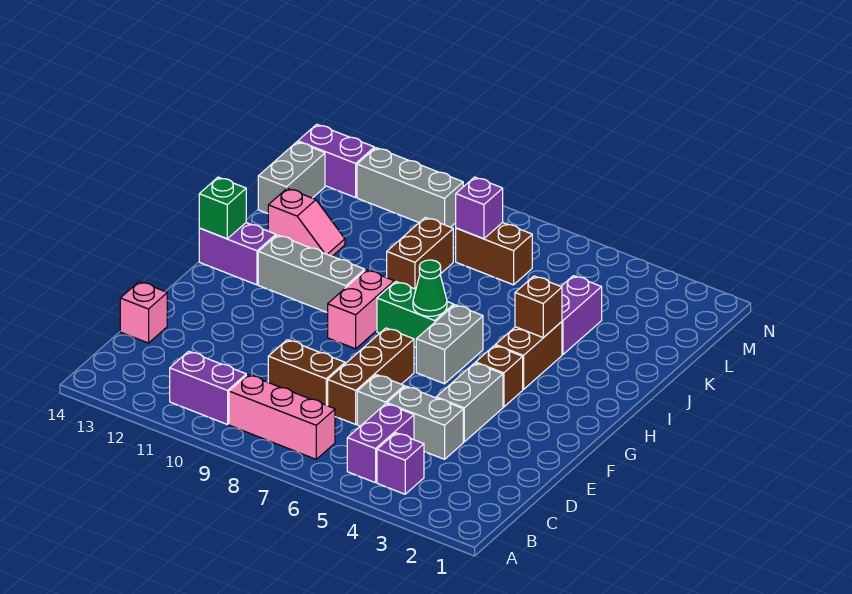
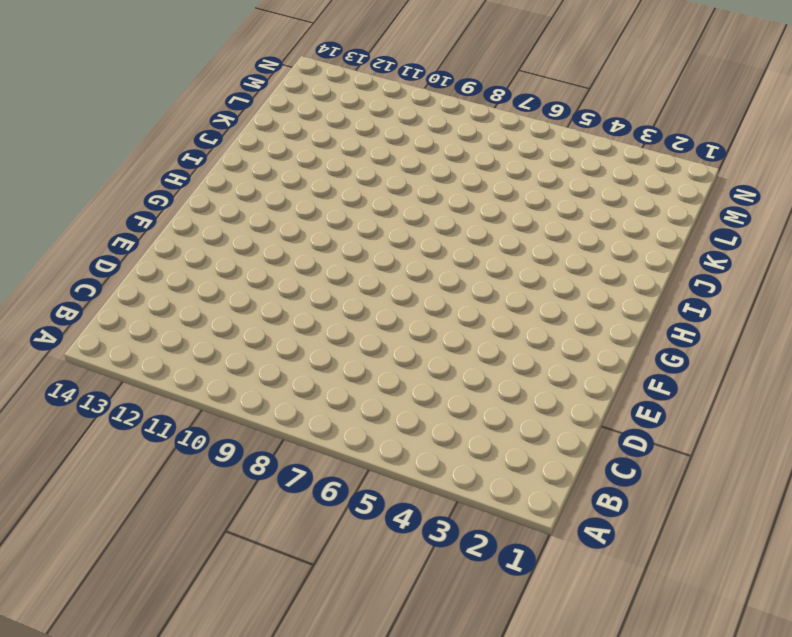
none -> purple brick B4 level 1
none -> purple brick B5:C5 level 1
none -> pink brick B7:B9 level 1

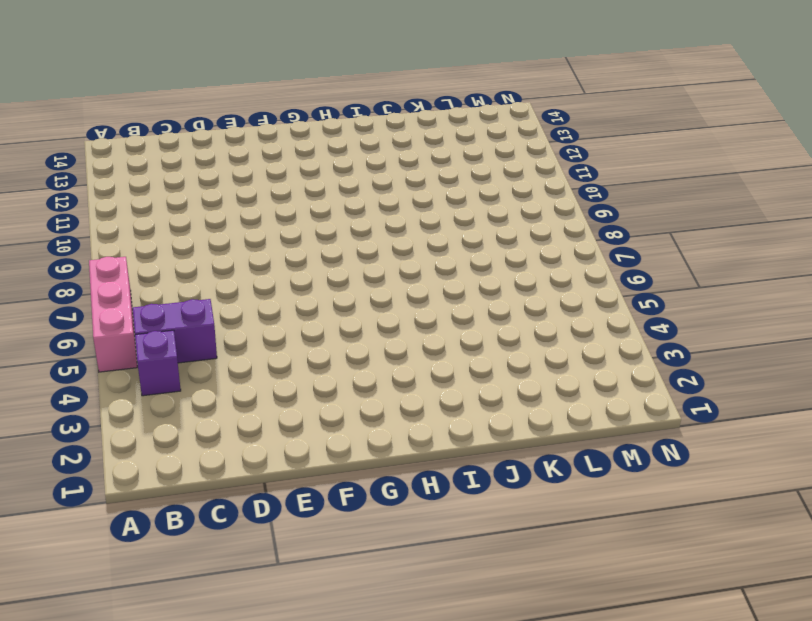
pink brick A5:A7 level 1 -> pink brick B7:B9 level 1
none -> purple brick B10:B11 level 1
none -> grey brick D4:D5 level 1
none -> grey brick D6 level 1

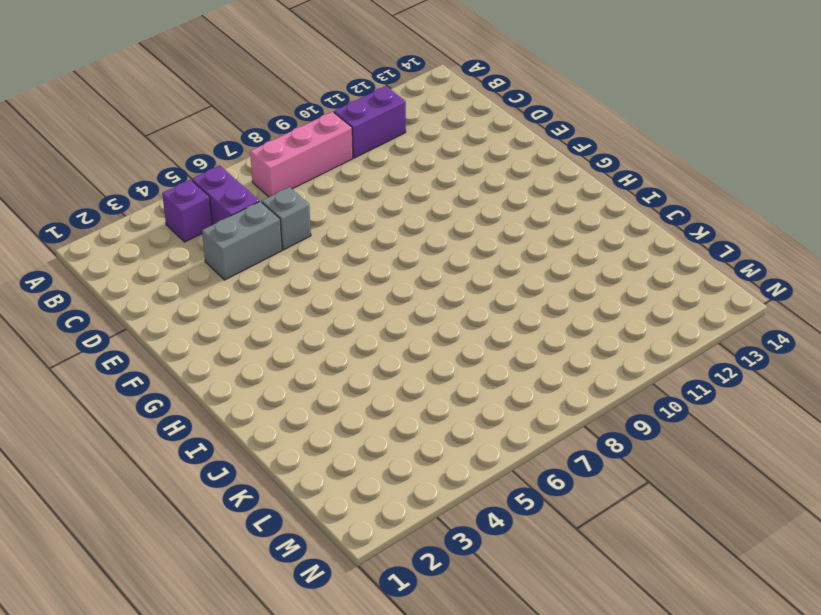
none -> brown brick D7:F7 level 1
none -> brown brick D8:D9 level 1
none -> pink brick D14 level 1

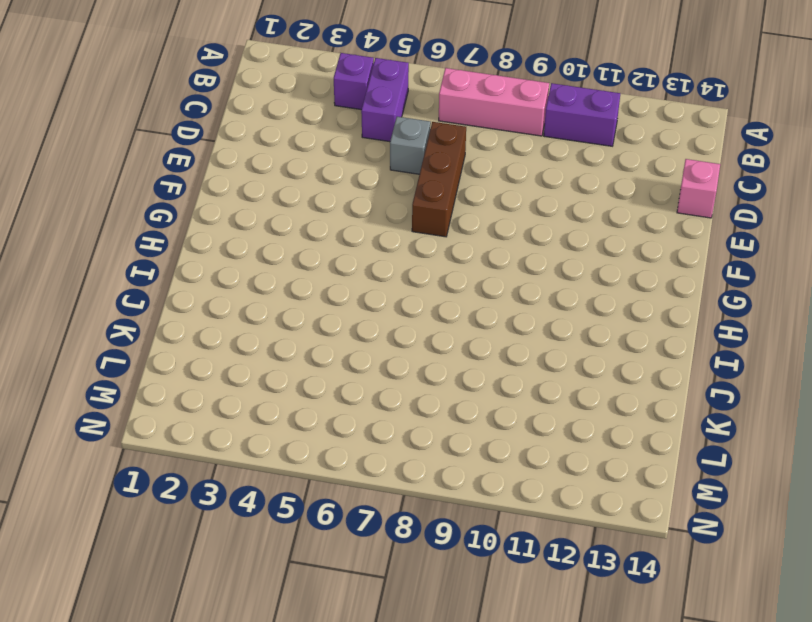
none -> grey brick D4:D5 level 1
none -> brown brick D8:D9 level 1
none -> grey brick E4:F4 level 1

